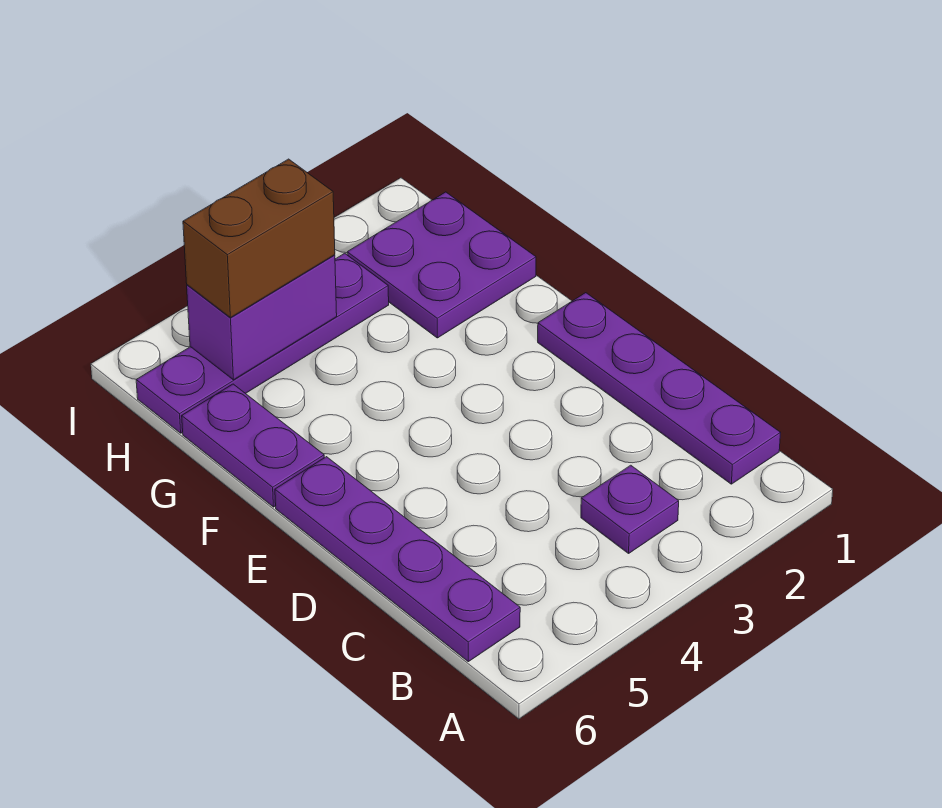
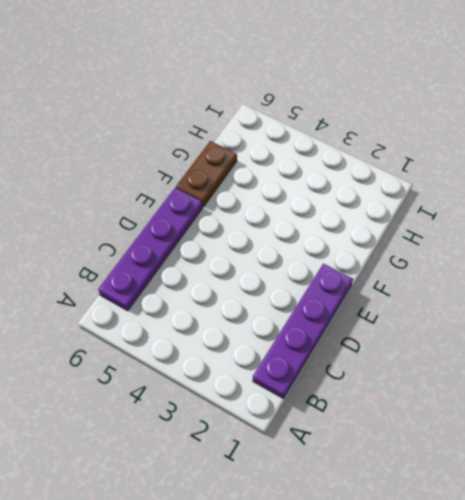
brown plate F6:G6 level 1 -> purple plate F6:G6 level 1
none -> purple plate B3 level 1
none -> purple plate G1:H2 level 1

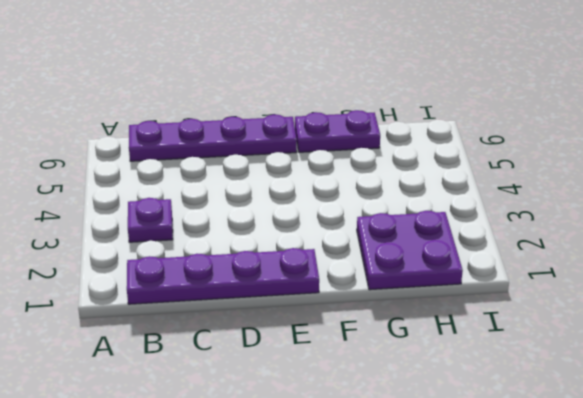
none -> purple plate H3:H6 level 1
none -> purple brick H4:H5 level 2

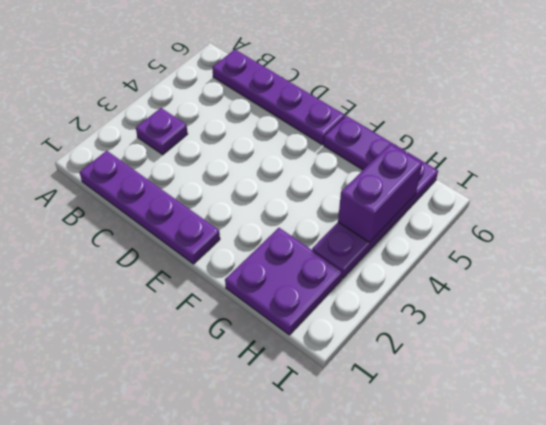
none -> brown brick H4:H5 level 3

